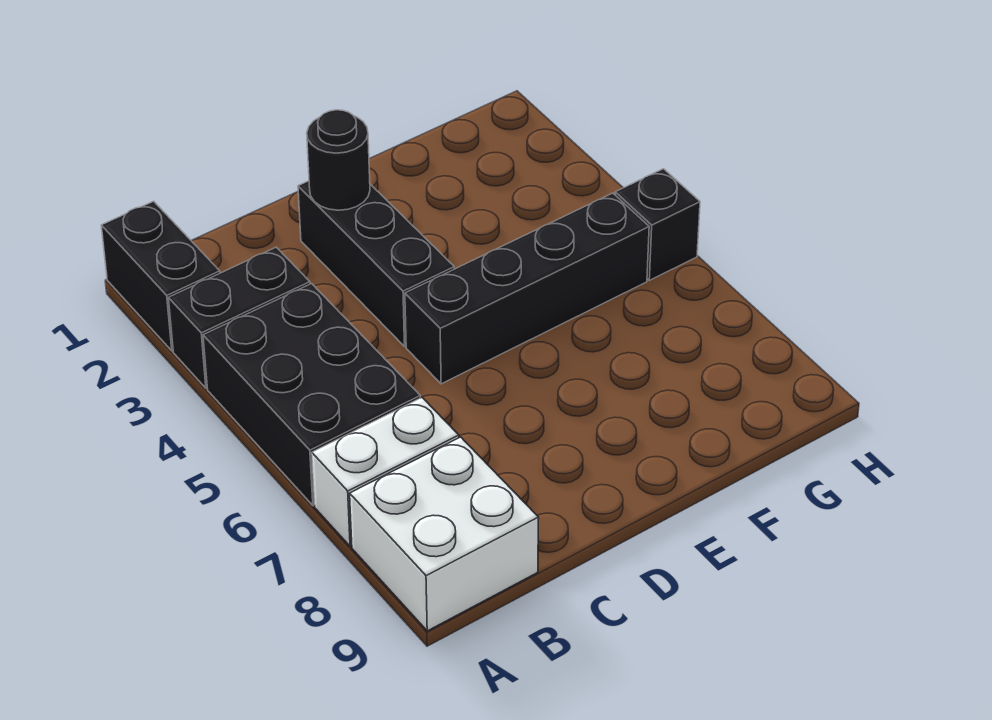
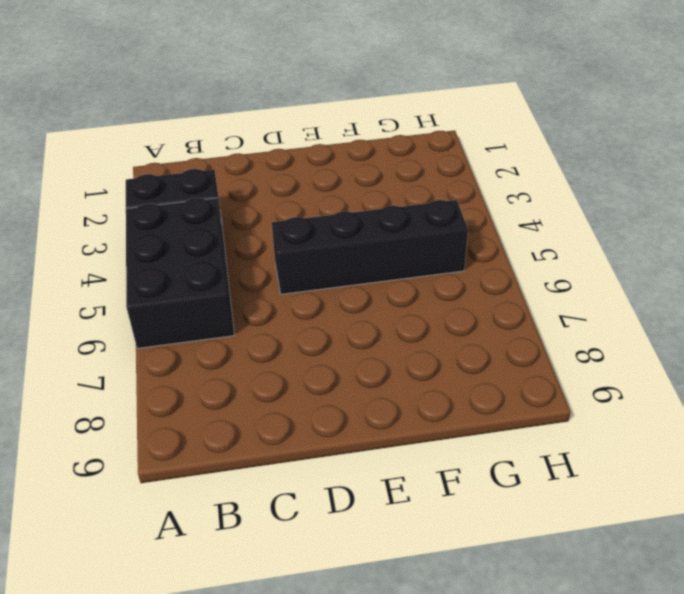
none -> black brick A1:A2 level 1
none -> white brick A7:B7 level 1

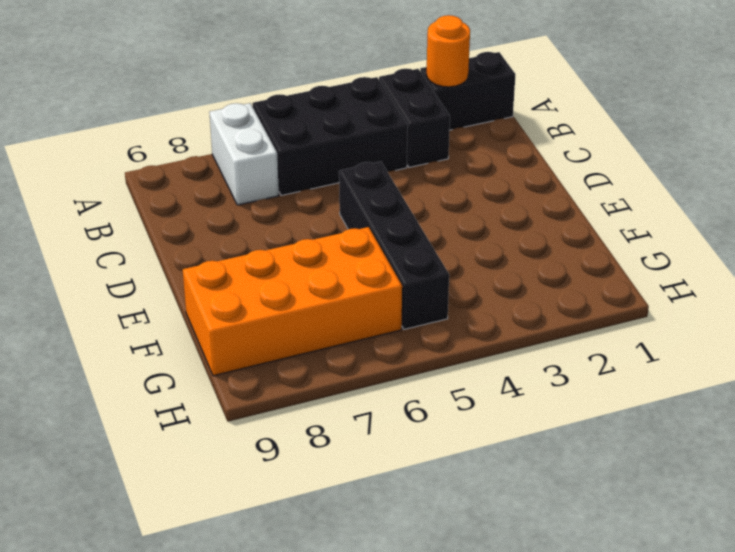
orange round brick A2 level 2 -> none
orange brick F6:G9 level 1 -> none
none -> white brick A8:B9 level 1
none -> black brick D2:D4 level 1

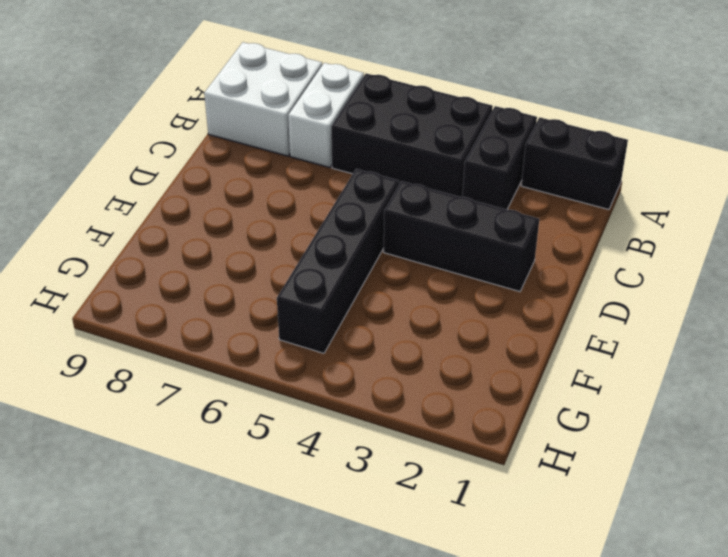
none -> black brick H5 level 1
none -> black round brick D2 level 2

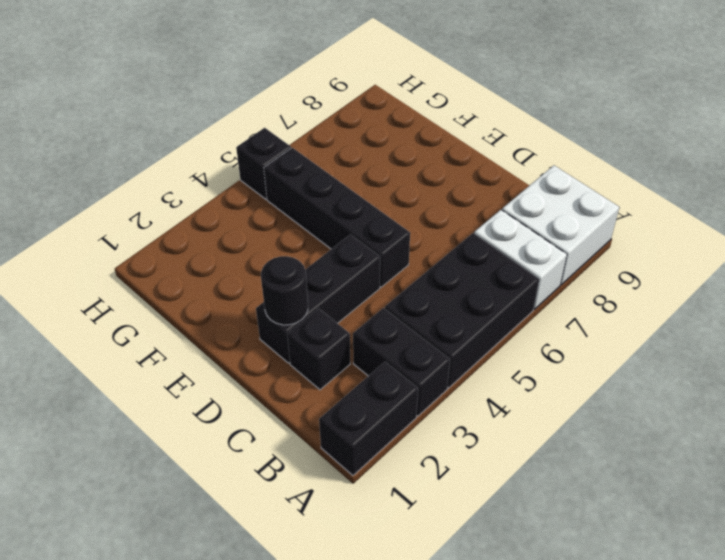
black brick C2 level 1 -> none

